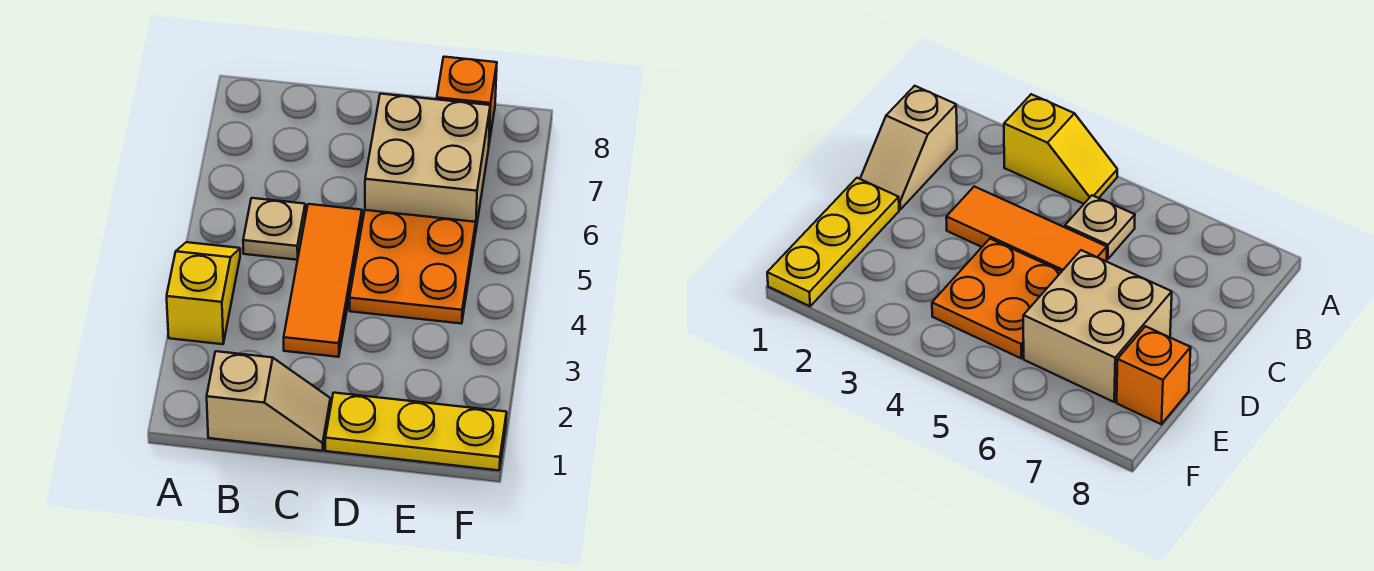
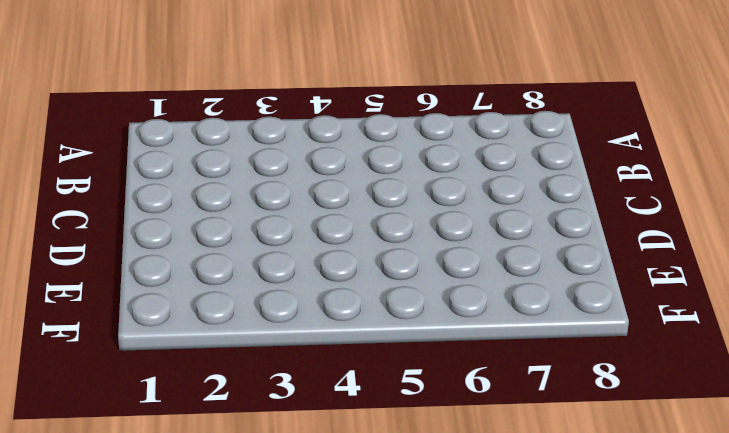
none -> yellow slope A3:A4 level 1 top 3
none -> tan slope B1:C1 level 1 top B

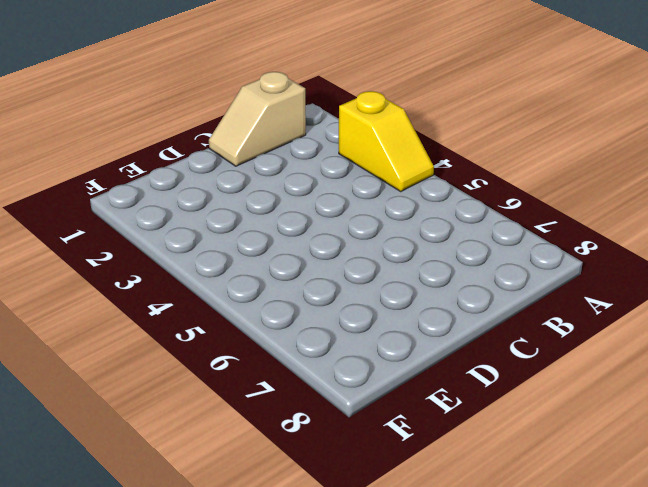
none -> tan plate B5 level 1
none -> orange tile C3:C5 level 1

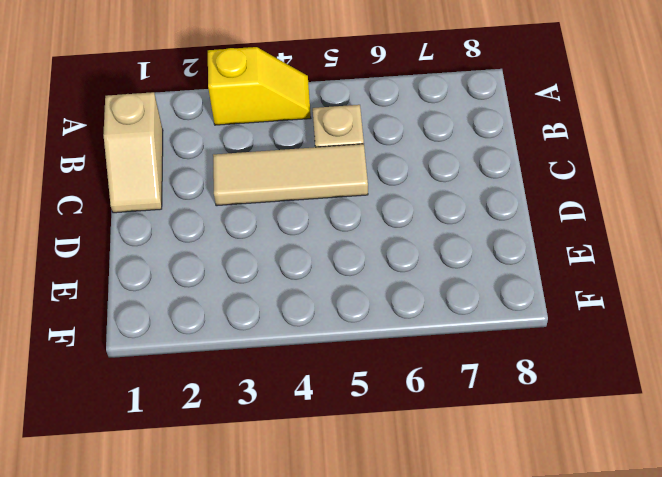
tan tile C3:C5 level 1 -> orange tile C3:C5 level 1
none -> yellow plate D1:F1 level 1
none -> orange plate D4:E5 level 1

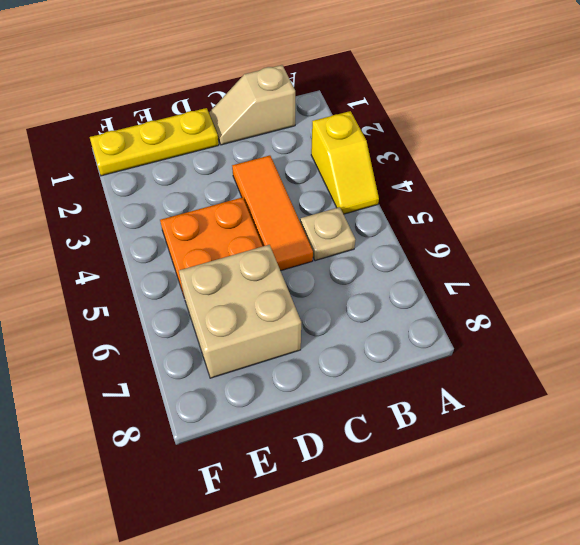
none -> orange brick E8 level 1

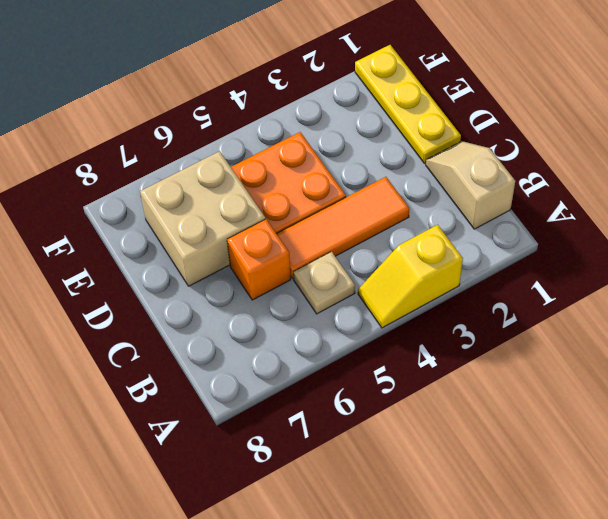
orange brick C6 level 1 -> orange brick E8 level 1

